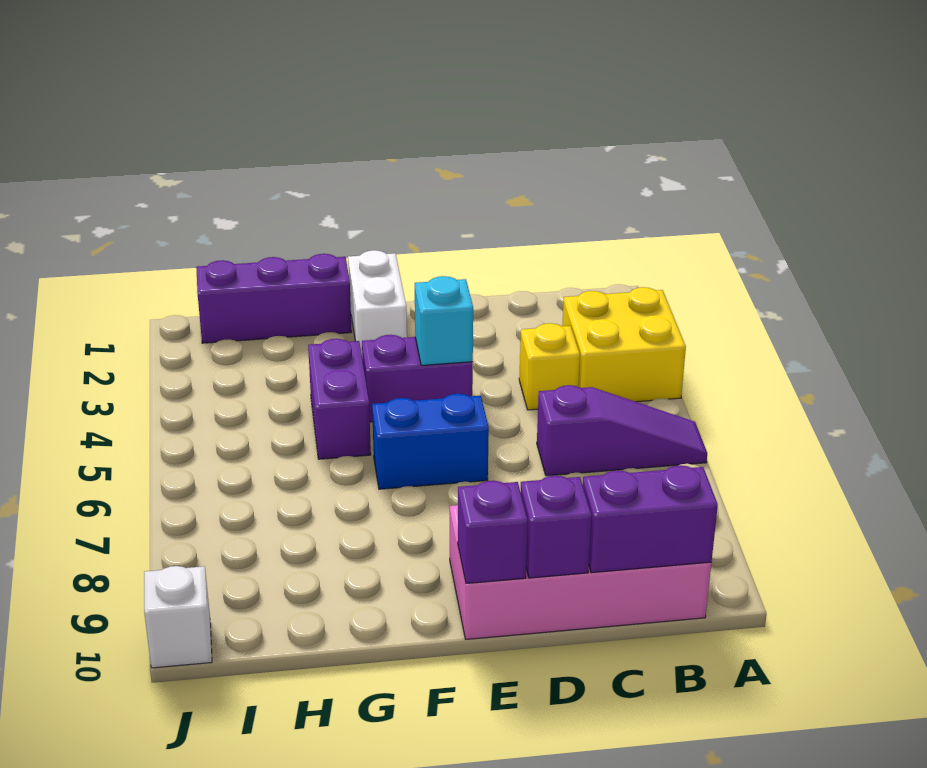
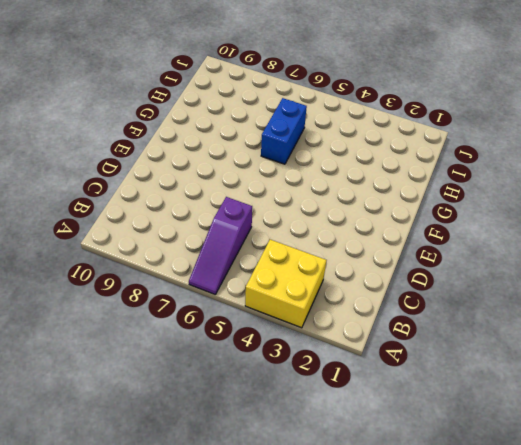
blue brick G6:H6 level 1 -> blue brick E6:F6 level 1
none -> pink brick B9:E10 level 1
none -> yellow brick C4 level 1
none -> purple brick E4:F4 level 1

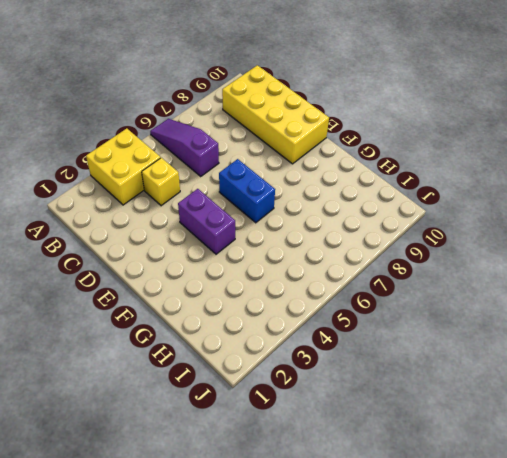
yellow brick B9:E10 level 1 -> pink brick B9:E10 level 1
none -> white brick F1:F2 level 1
none -> purple brick G1:I1 level 1
none -> purple brick G4:G5 level 1

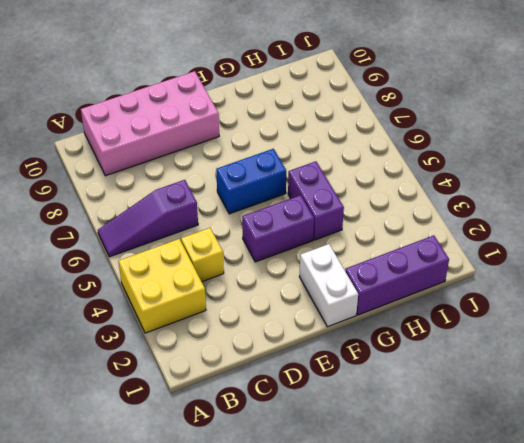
none -> white brick J10 level 1
none -> purple brick B10:C10 level 2
none -> purple brick D10 level 2

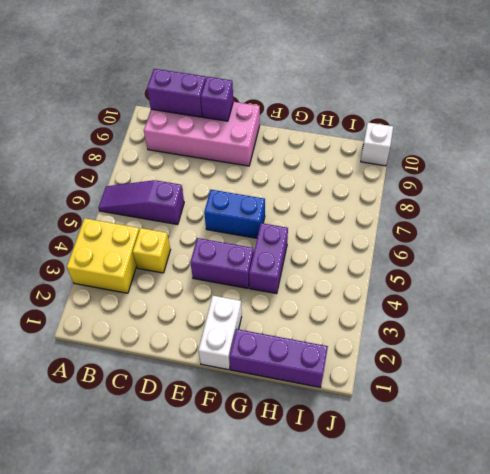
none -> cyan brick E4 level 2
none -> purple brick E10 level 2

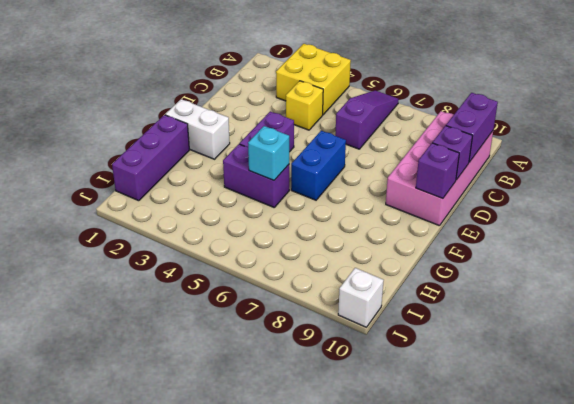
cyan brick G5 level 2 -> cyan brick E4 level 2

